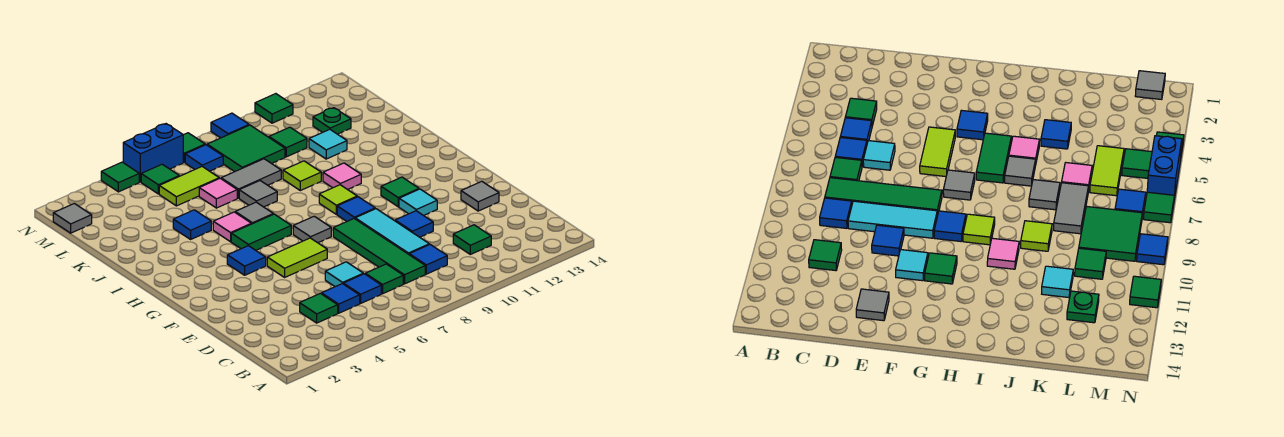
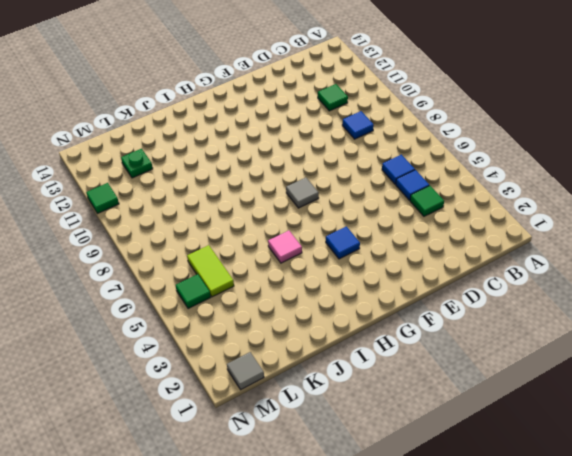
none -> green tile C7 level 1
none -> green tile C8:F8 level 1
none -> cyan tile D6 level 1
none -> cyan tile D9:F9 level 1

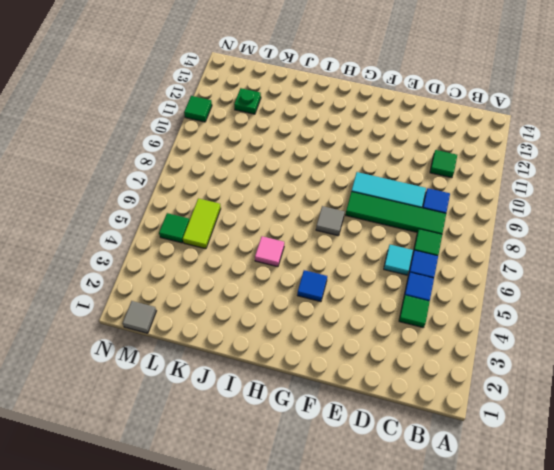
none -> blue tile E10 level 1
none -> grey tile E13 level 1
none -> lime tile F5:F6 level 1
none -> cyan tile F11 level 1

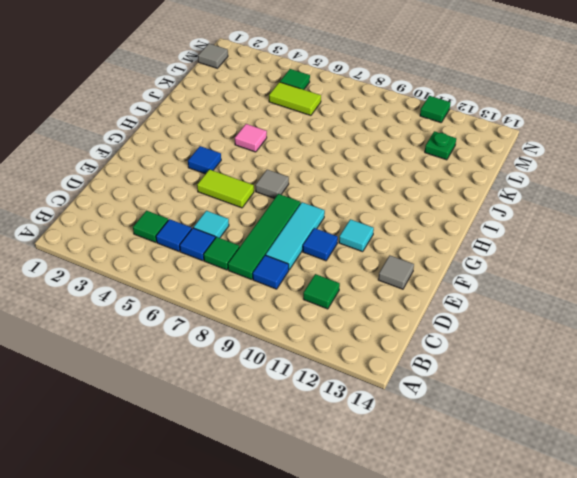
none -> blue tile G9 level 1
none -> green tile G11 level 1
none -> green tile H5:H6 level 1
none -> lime tile H9 level 1

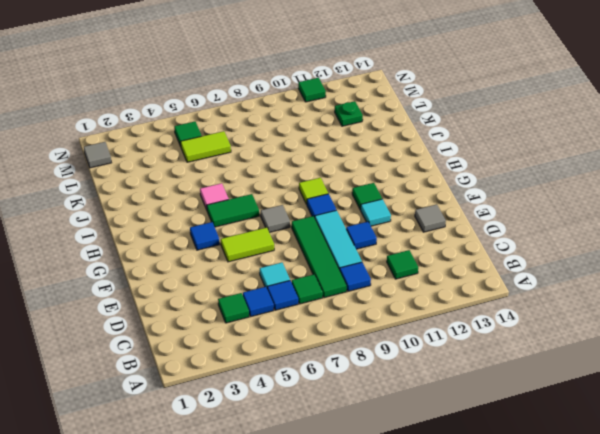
none -> grey tile I6 level 1
none -> pink tile I10 level 1
none -> blue tile J4 level 1
none -> grey tile J7 level 1

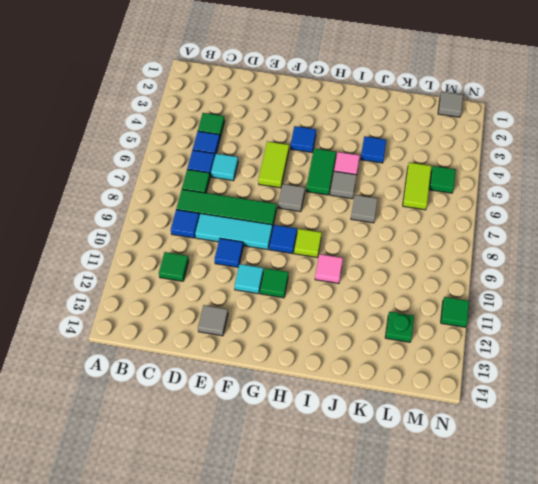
none -> lime tile J9 level 1
none -> pink tile K6 level 1
none -> grey tile K7:K8 level 1
none -> cyan tile K11 level 1

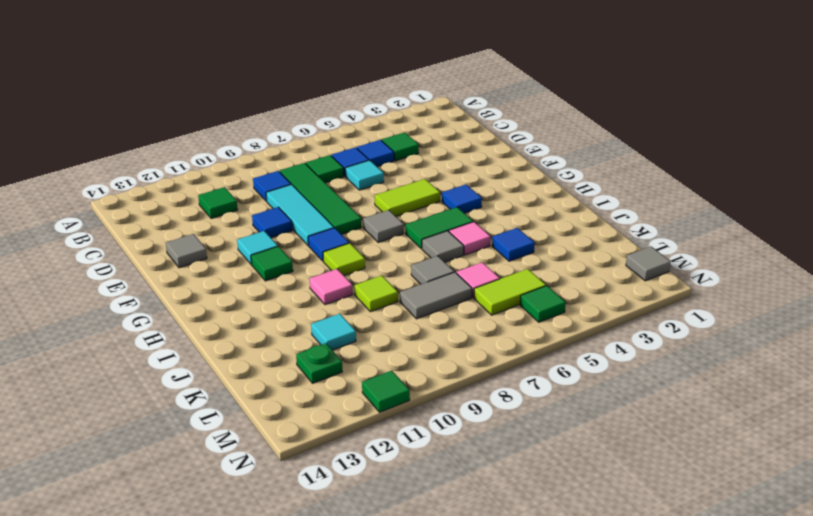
none -> green tile L8:M9 level 1
none -> green tile L10 level 1
none -> blue tile M7 level 1
none -> green tile N4 level 1

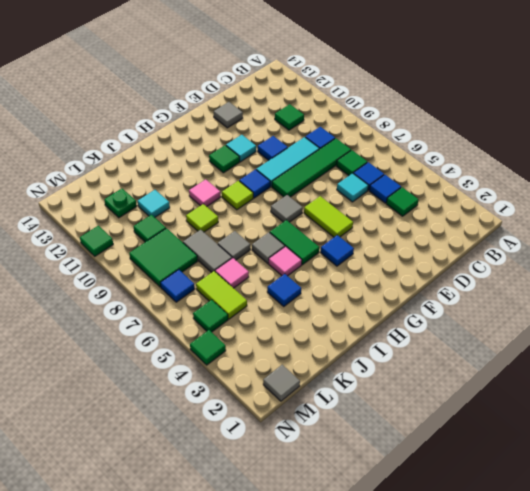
none -> blue brick N5:N6 level 1
none -> green tile N7 level 1
none -> blue tile N9 level 1

